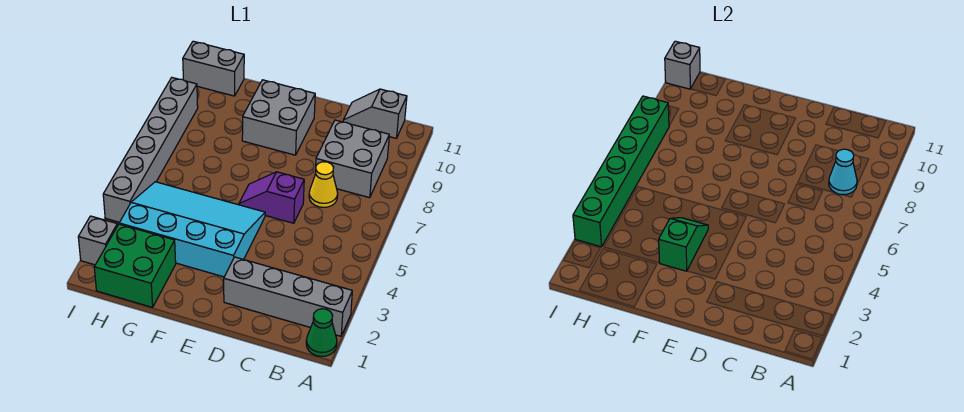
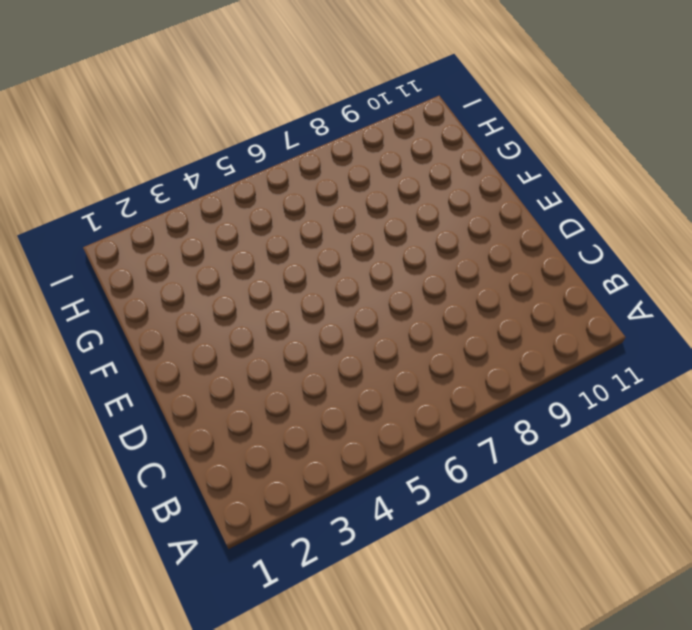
none -> green cone A1 level 1
none -> grey brick A2:D2 level 1
none -> grey brick B8:C9 level 1

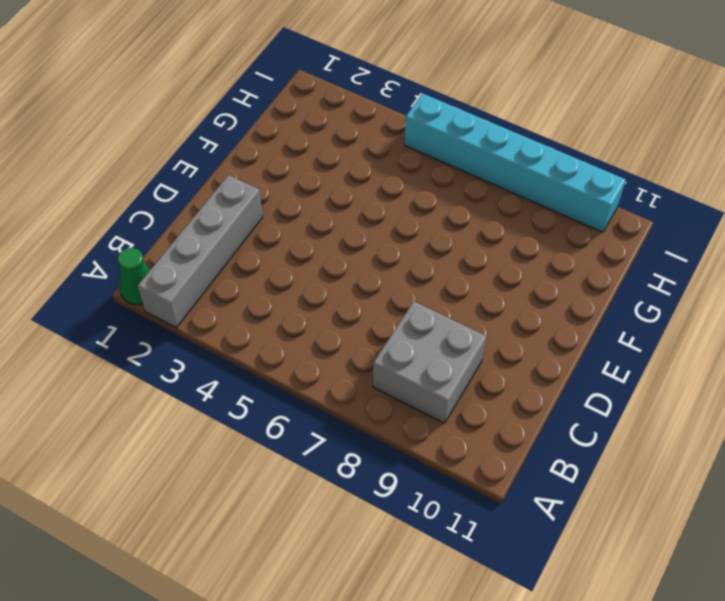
cyan brick I5:I10 level 1 -> grey brick I4:I9 level 1
none -> grey slope B11:C11 level 1 top B
none -> yellow cone C7 level 1
none -> purple slope D6:E6 level 1 top D

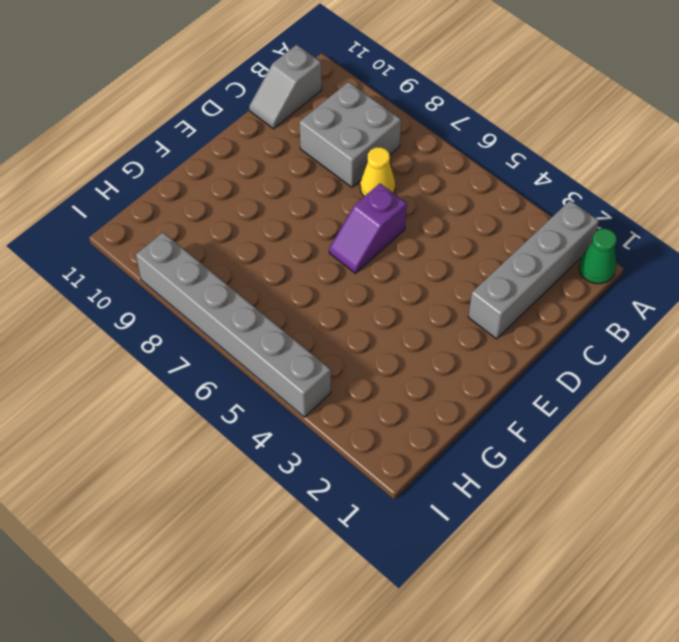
none -> cyan slope E3:H5 level 1 top 3
none -> grey brick E9:F10 level 1
none -> green brick G1:H2 level 1

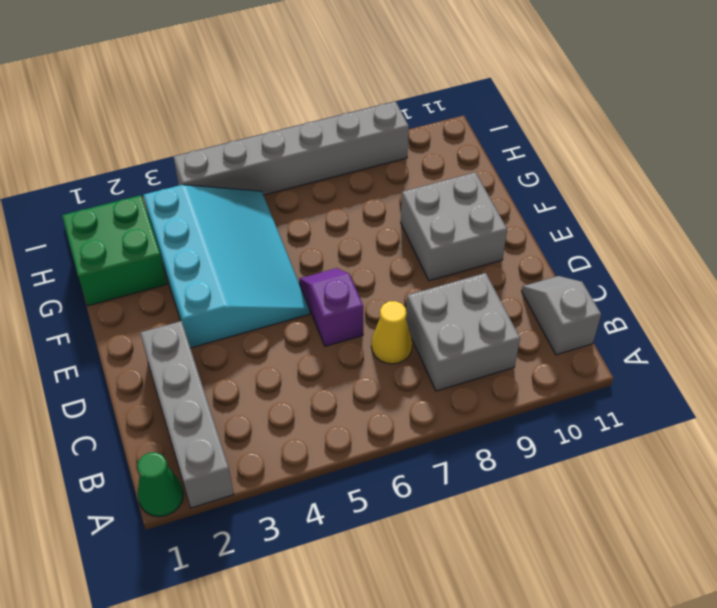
none -> grey brick H11:I11 level 1
none -> grey brick I2 level 1
none -> cyan cone B8 level 2

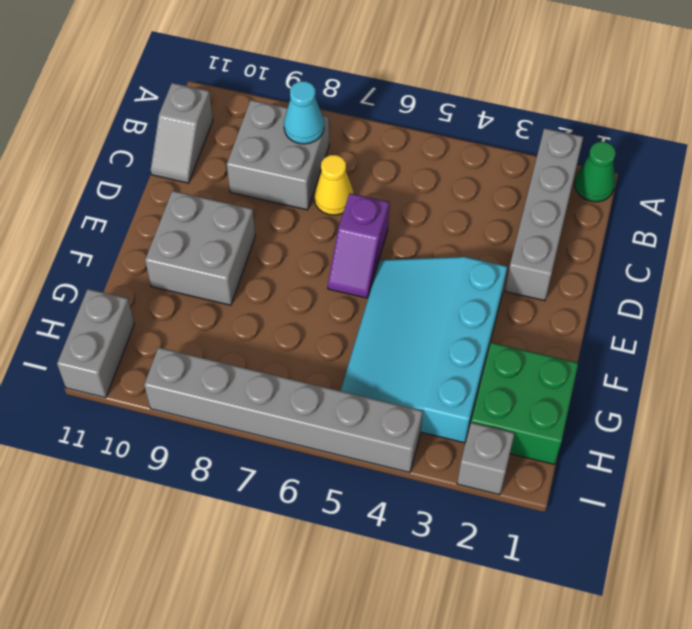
none -> green slope F3:F4 level 2 top 3
none -> green brick I3:I8 level 2
none -> grey brick I11 level 2

